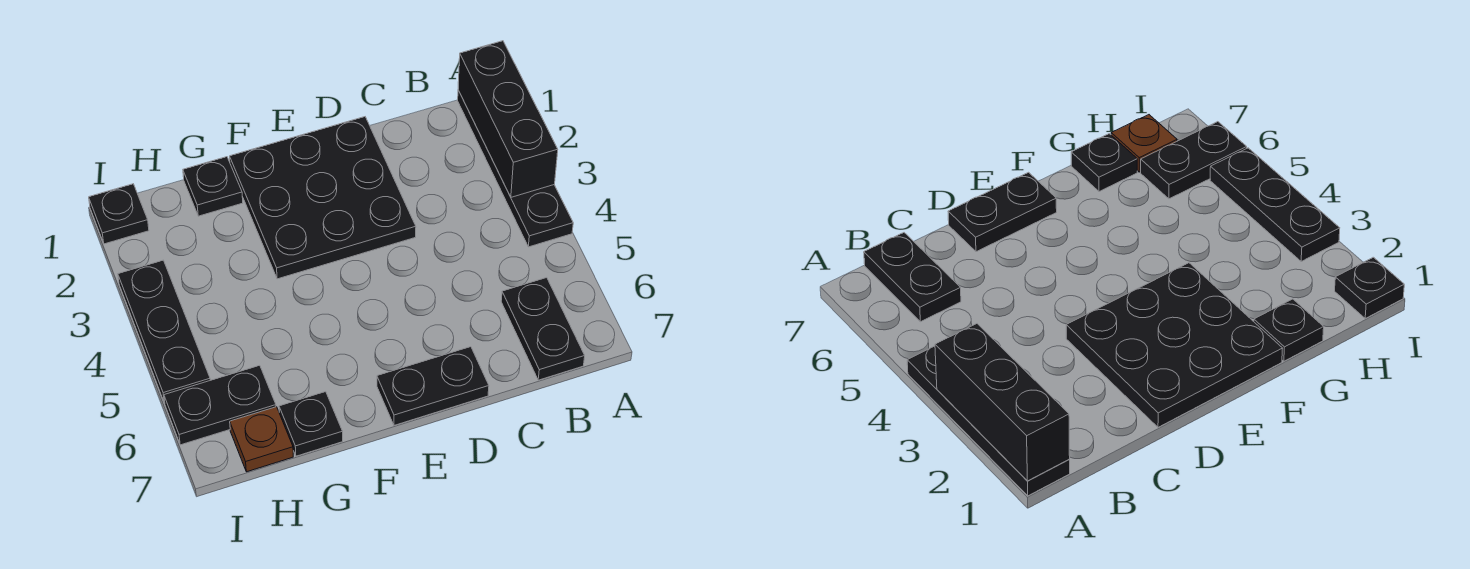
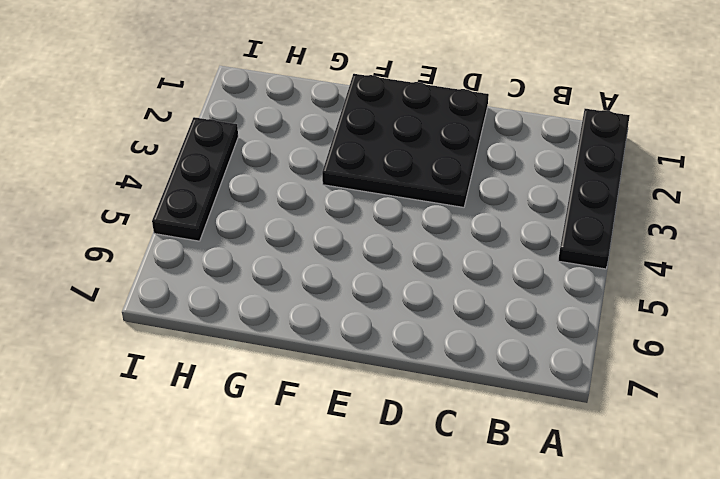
none -> black plate B6:B7 level 1
none -> black plate D7:E7 level 1

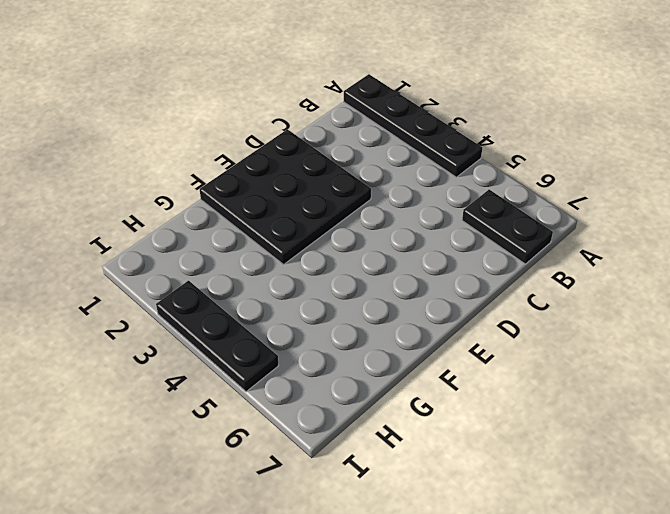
none -> black plate D7:E7 level 1
none -> black plate G1 level 1

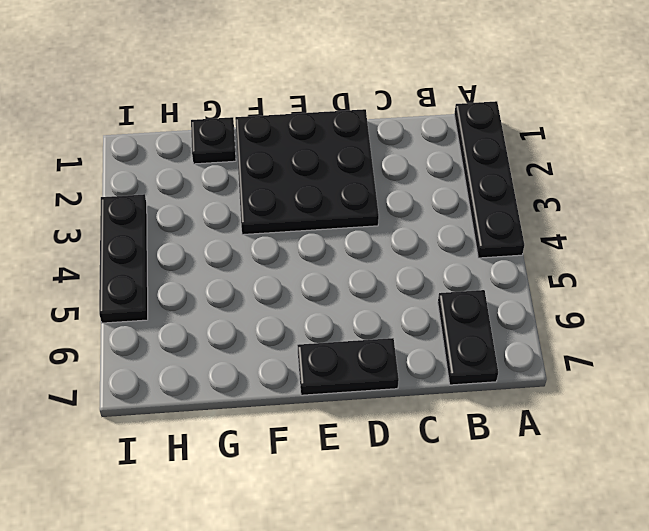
none -> black plate G7 level 1
none -> black plate H6:I6 level 1

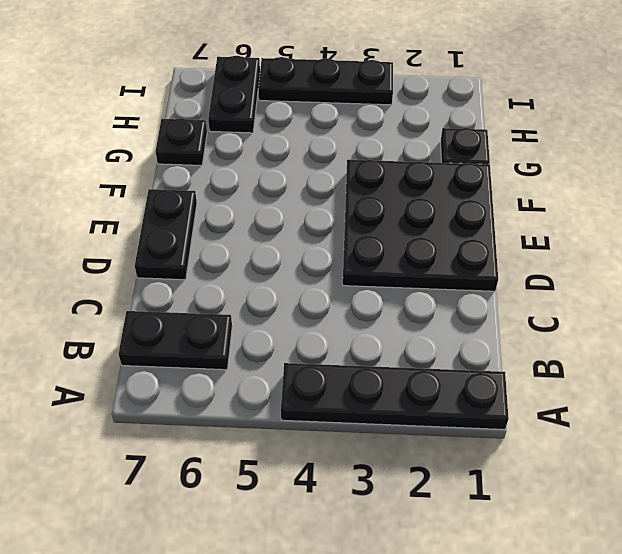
none -> brown plate H7 level 1
none -> black plate I1 level 1

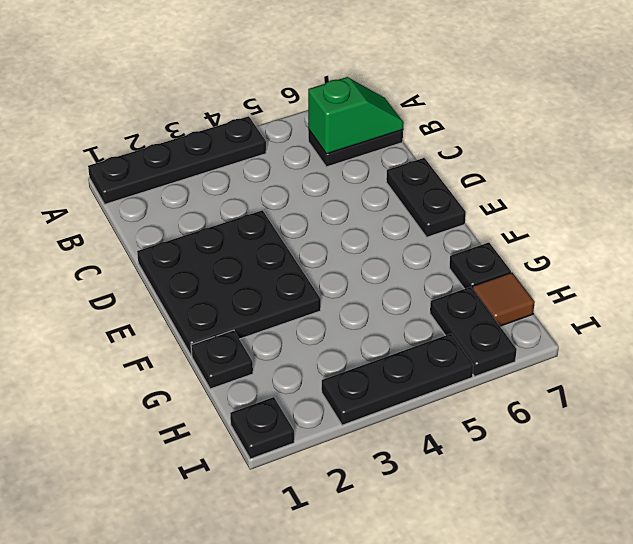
green slope B6:B7 level 2 top 6 -> none
brown tile H7 level 1 -> brown plate H7 level 1
none -> black brick A1:A3 level 2

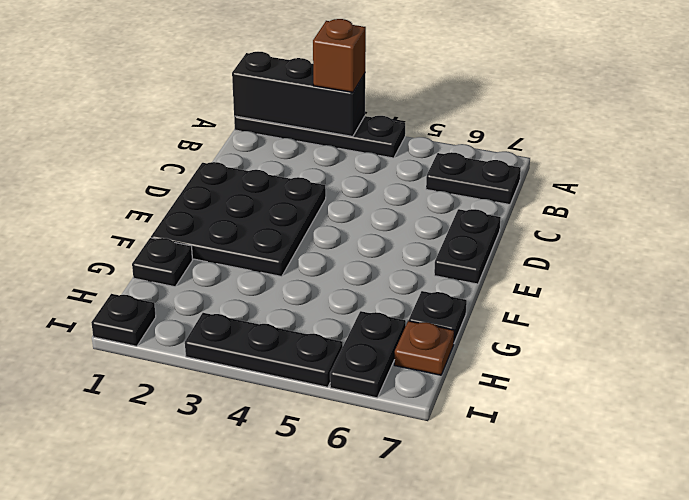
brown brick A3 level 3 -> none

